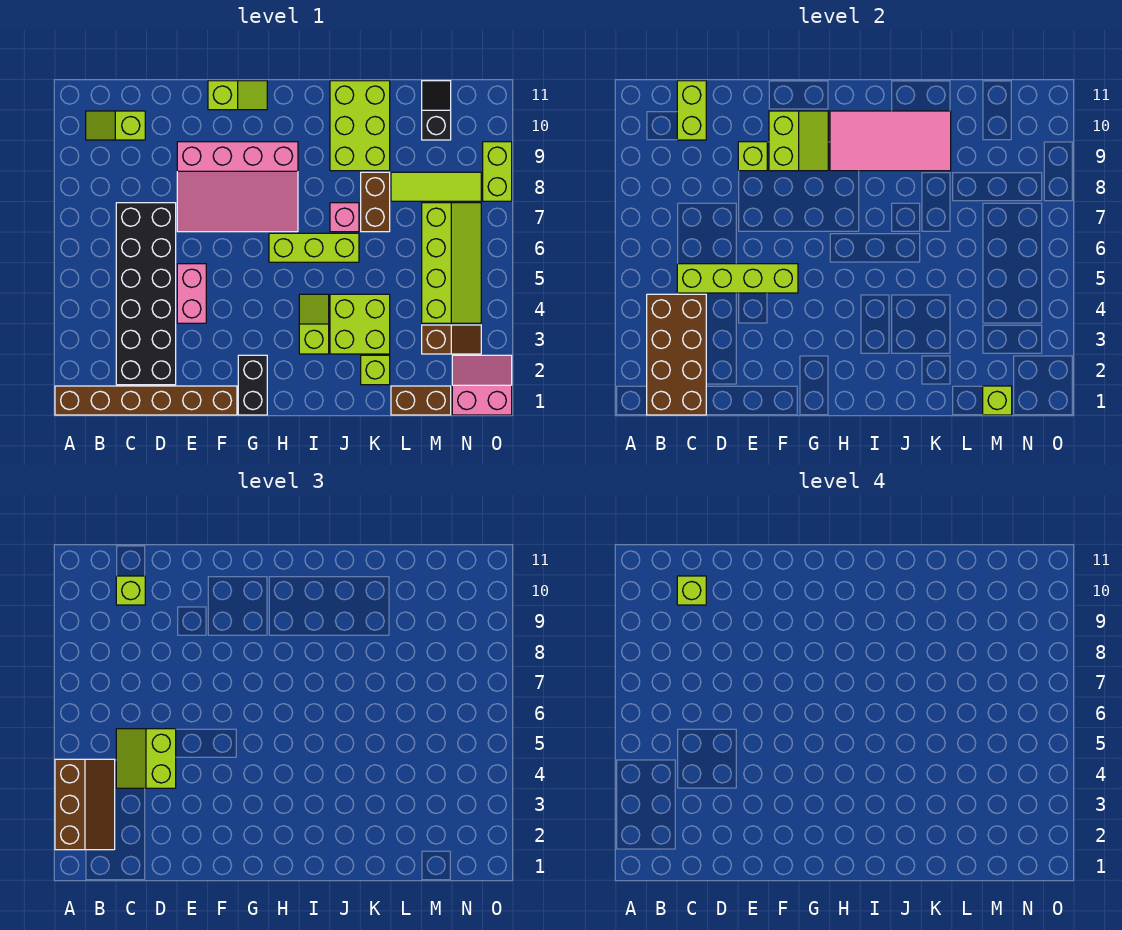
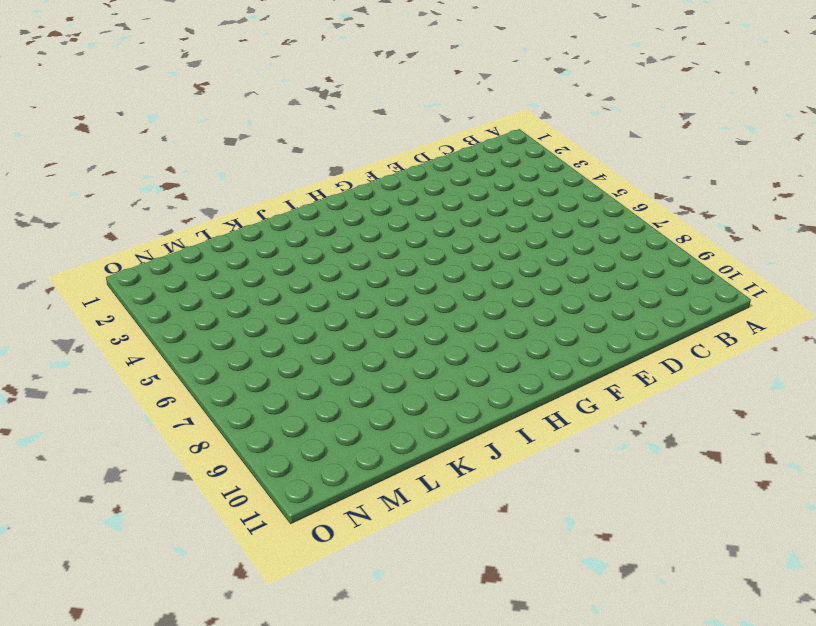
none -> brown brick A1:F1 level 1
none -> lime slope B10:C10 level 1 top C
none -> black brick C2:D7 level 1
none -> pink brick E4:E5 level 1

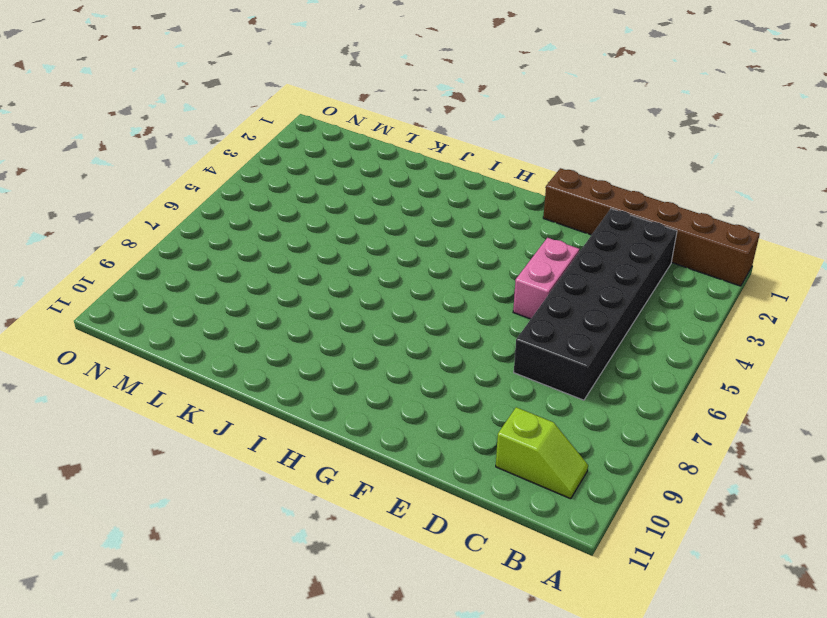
none -> pink slope E7:H9 level 1 top 9
none -> lime slope F11:G11 level 1 top F
none -> black brick G1:G2 level 1
none -> lime brick H6:J6 level 1

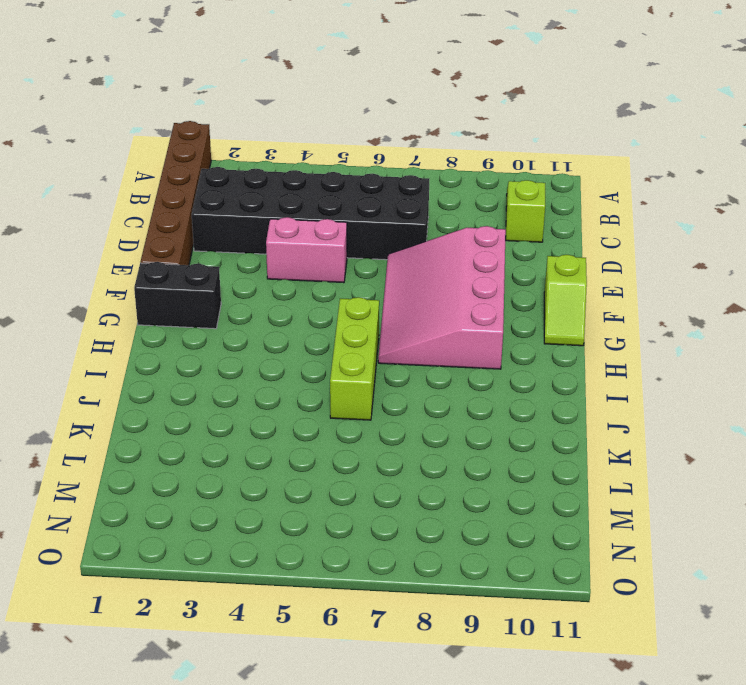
none -> lime slope I3:I4 level 1 top 3
none -> lime brick J3:K4 level 1
none -> pink brick J7 level 1
none -> lime brick J9:K11 level 1

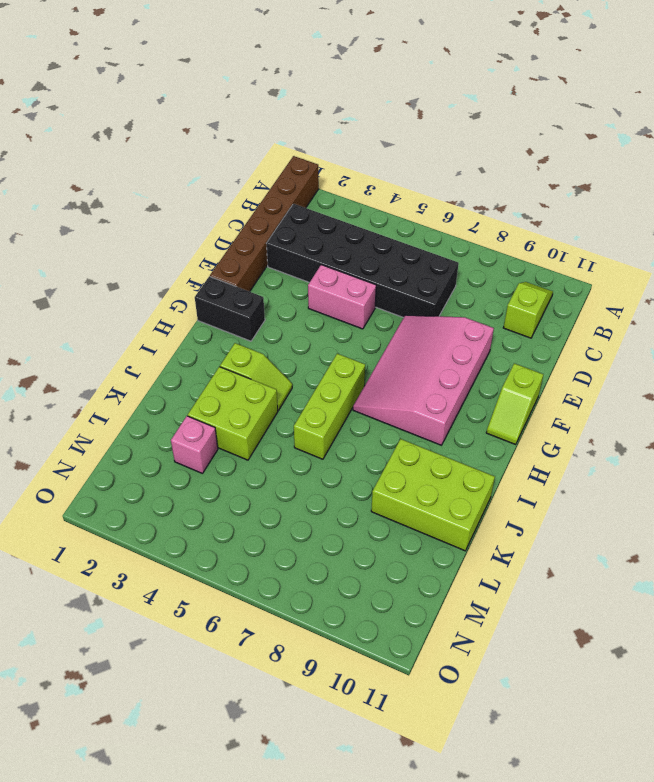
pink brick L3 level 1 -> pink brick J7 level 1
none -> lime brick K2 level 1
none -> brown brick K7:K8 level 1
none -> brown brick L1:M1 level 1
none -> lime tile L8:N8 level 1

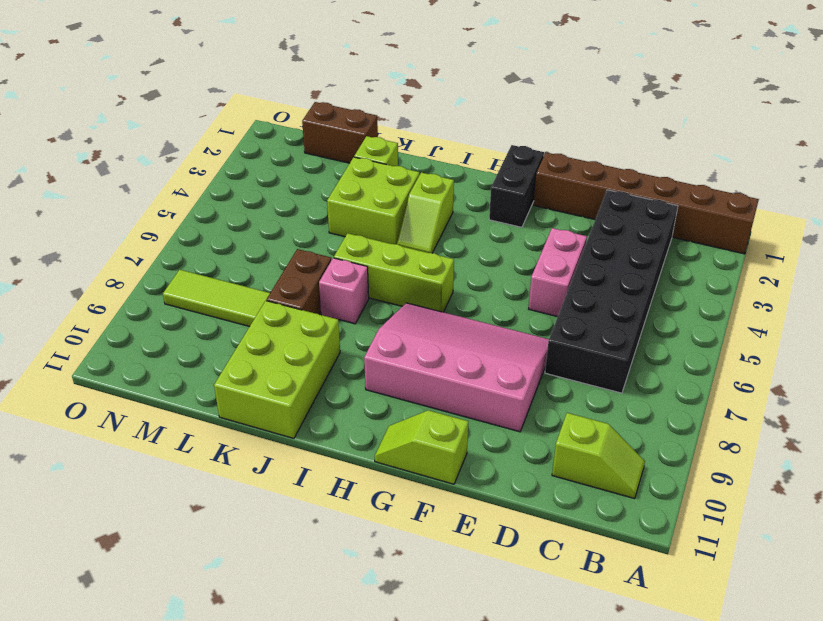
none -> brown slope M3:N3 level 1 top M
none -> lime slope M4:N7 level 1 top M
none -> black slope M10:M11 level 1 top 10
none -> pink slope N1:O2 level 1 top 1

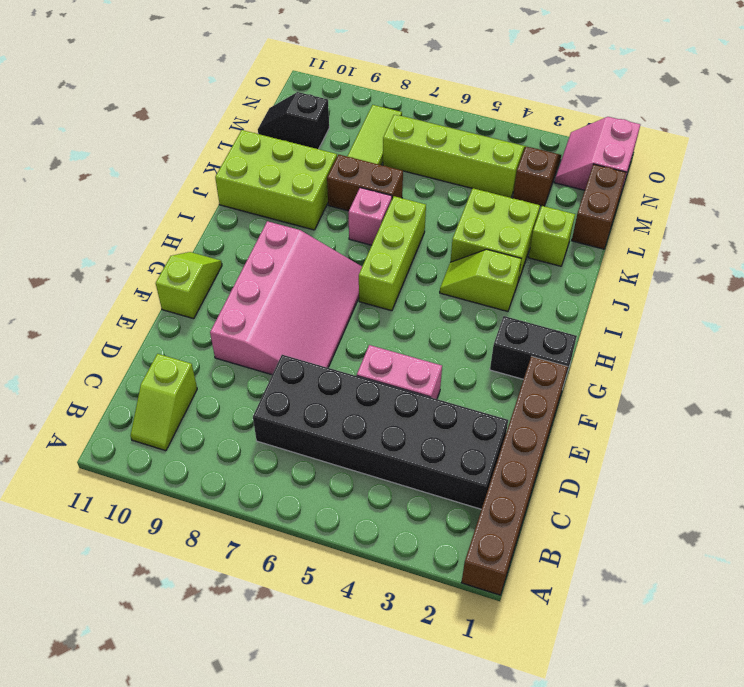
none -> lime brick O8:O9 level 1
none -> brown brick B1:C4 level 2
none -> lime brick C5:F5 level 2
none -> lime brick C10:C11 level 2

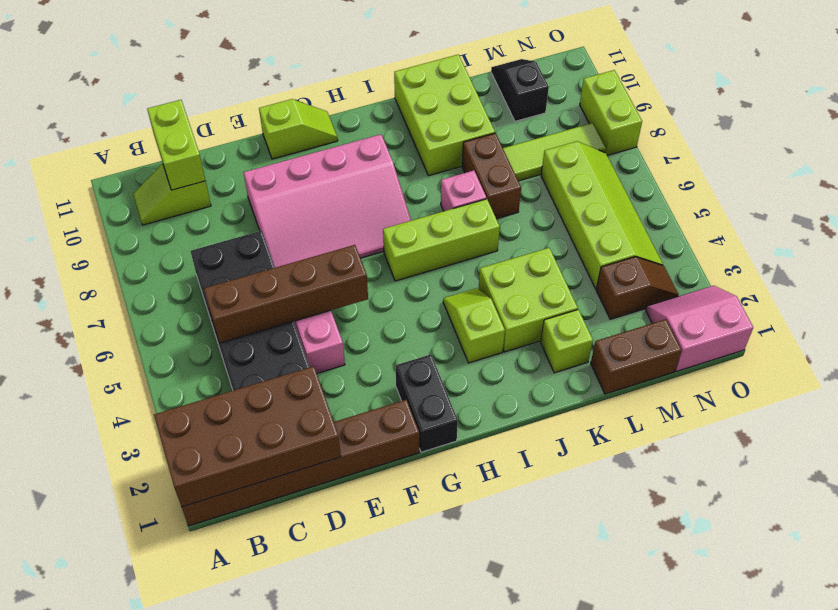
brown brick A1:D2 level 2 -> brown brick B1:C4 level 2
brown brick C5:F5 level 2 -> lime brick C5:F5 level 2
none -> lime brick E9 level 2
none -> lime slope F9:G10 level 2 top F
none -> pink tile H9:K10 level 2
none -> lime brick M1 level 2

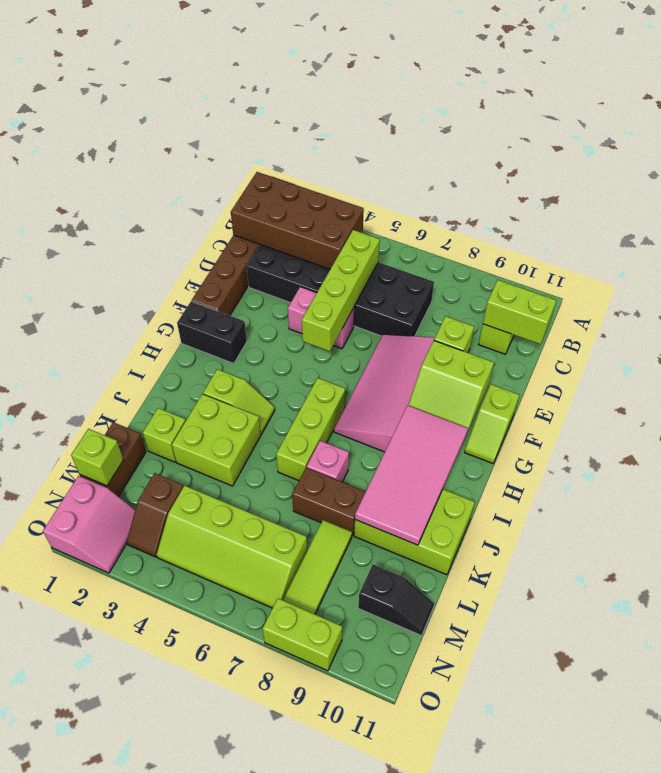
none -> brown slope A2:B4 level 3 top A
none -> lime slope C4:D5 level 3 top D
none -> lime brick C10 level 3
none -> lime brick C10 level 4

